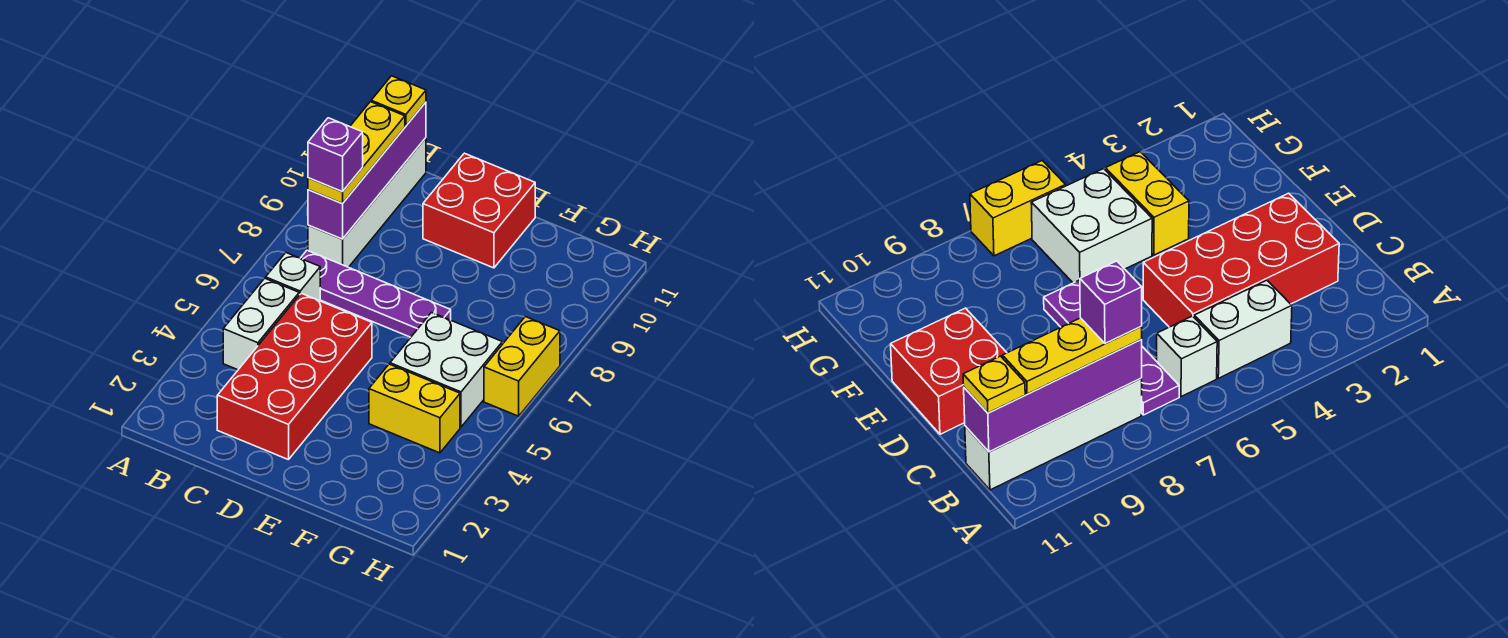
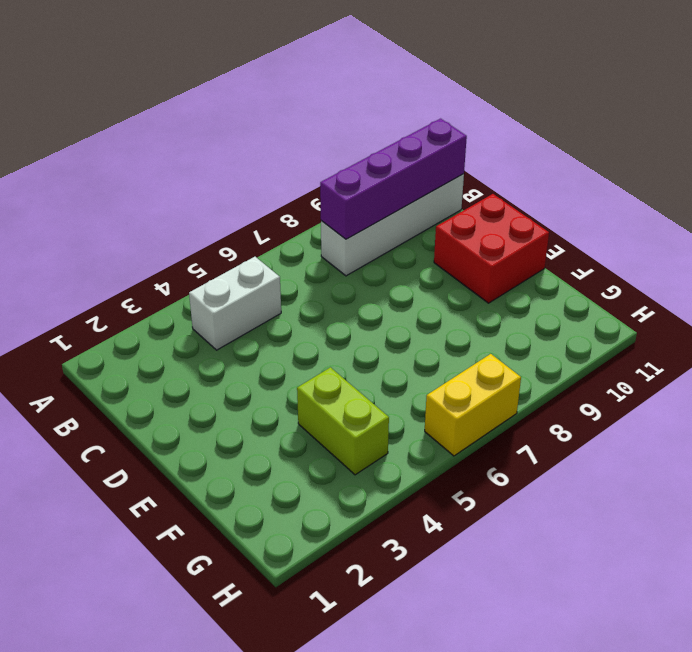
lime brick F4:G4 level 1 -> yellow brick F4:G4 level 1
none -> white brick B6 level 1
none -> purple plate B7:E7 level 1
none -> red brick C2:D5 level 1

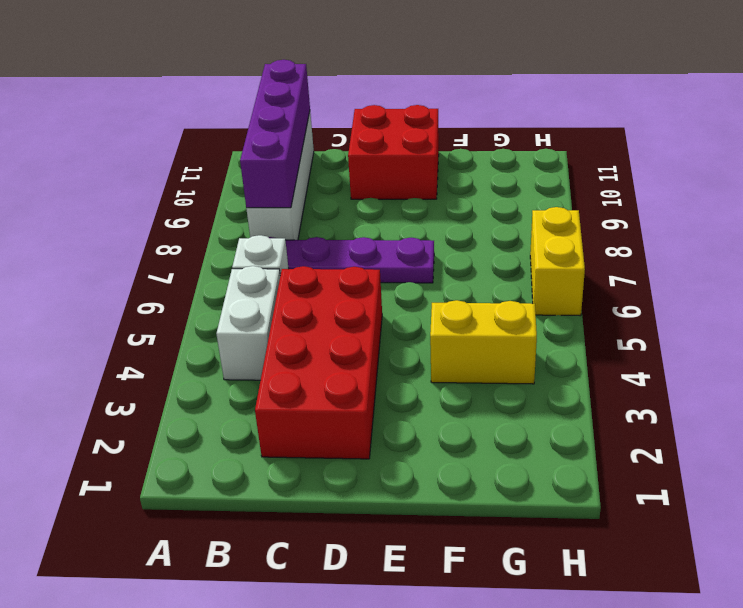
none -> white brick F5:G6 level 1
none -> yellow plate B8:B10 level 3
none -> yellow plate B11 level 3

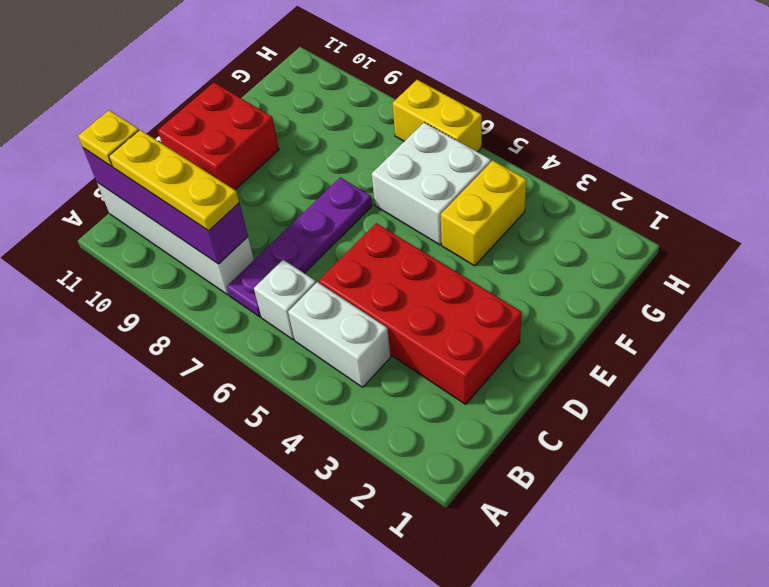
none -> purple brick B8 level 4

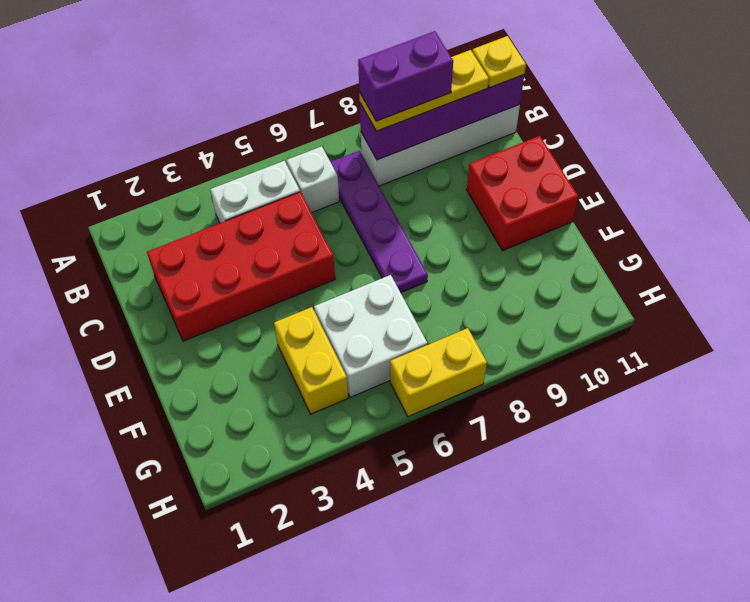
purple brick B8:B9 level 4 -> purple brick B8 level 4

